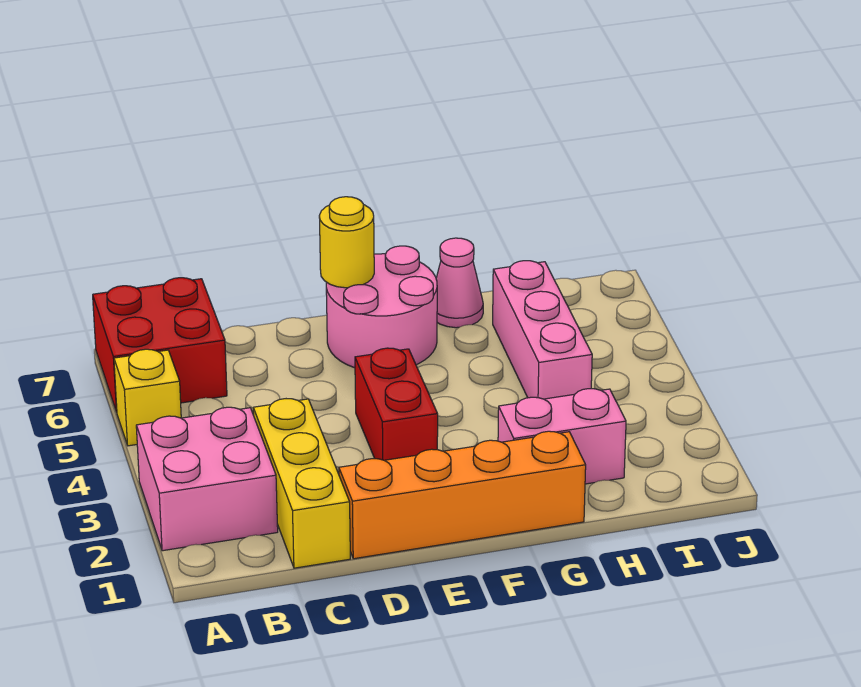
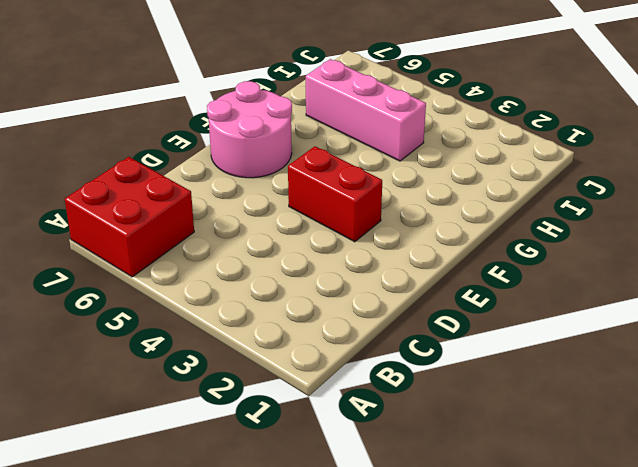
none -> pink brick A2:B3 level 1
none -> yellow brick A5 level 1

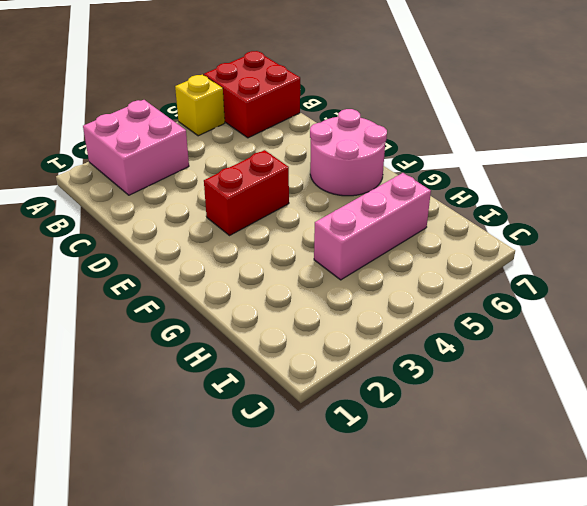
none -> yellow brick C1:C3 level 1
none -> orange brick D1:G1 level 1

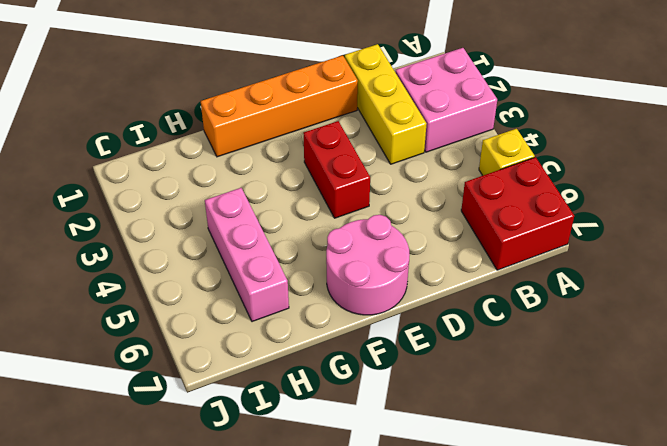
none -> pink brick G2:H2 level 1
none -> pink cone G7 level 1

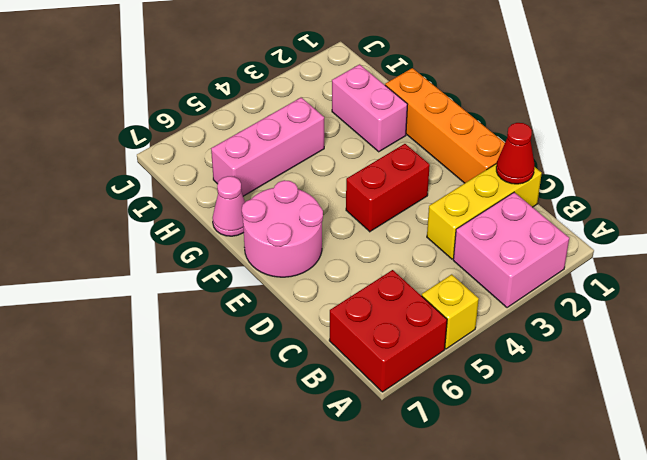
red cone C1 level 2 -> none
none -> yellow round brick E7 level 2

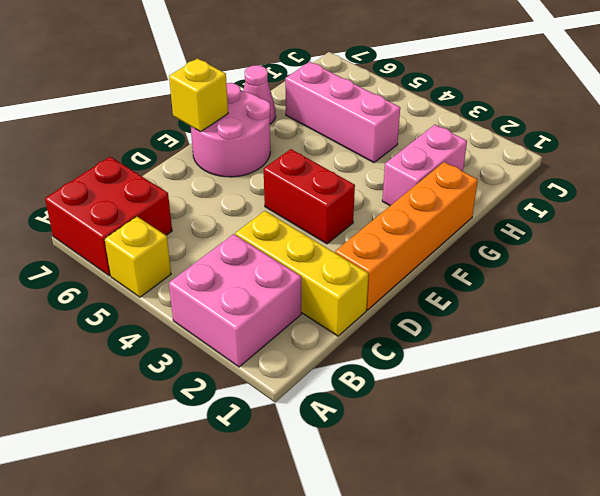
yellow brick E7 level 2 -> yellow round brick E7 level 2

